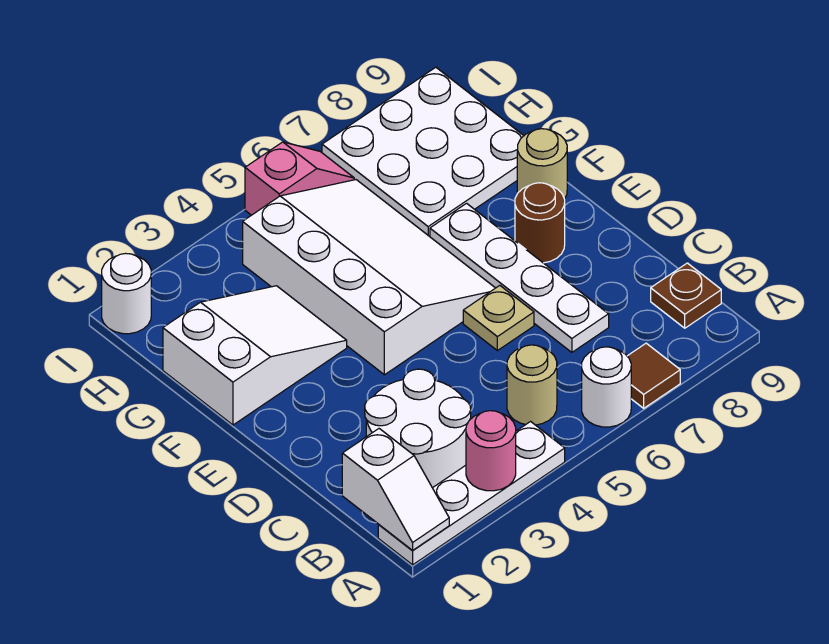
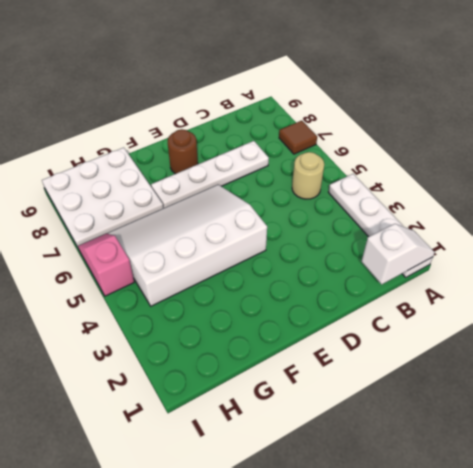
none -> white round brick A6 level 1
none -> white round brick B2:C3 level 1
none -> brown plate B9 level 1

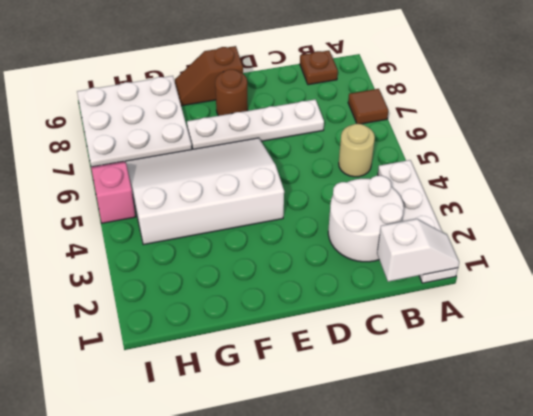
brown slope E9:F9 level 1 top E -> tan round brick F9 level 1
none -> white round brick A6 level 1
none -> tan plate D6 level 1
none -> white slope F1:G3 level 1 top 1

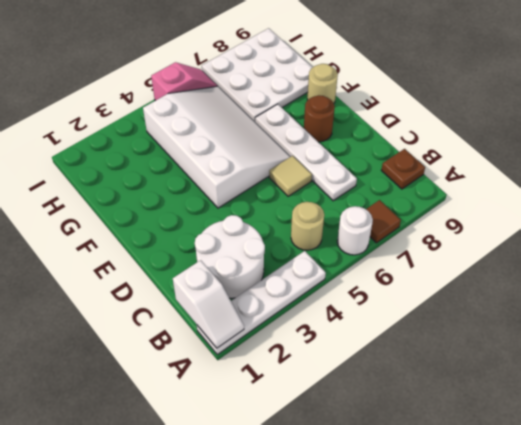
tan tile D6 level 1 -> tan plate D6 level 1
none -> white slope F1:G3 level 1 top 1
none -> white round brick I1 level 1
none -> pink round brick A3 level 2

